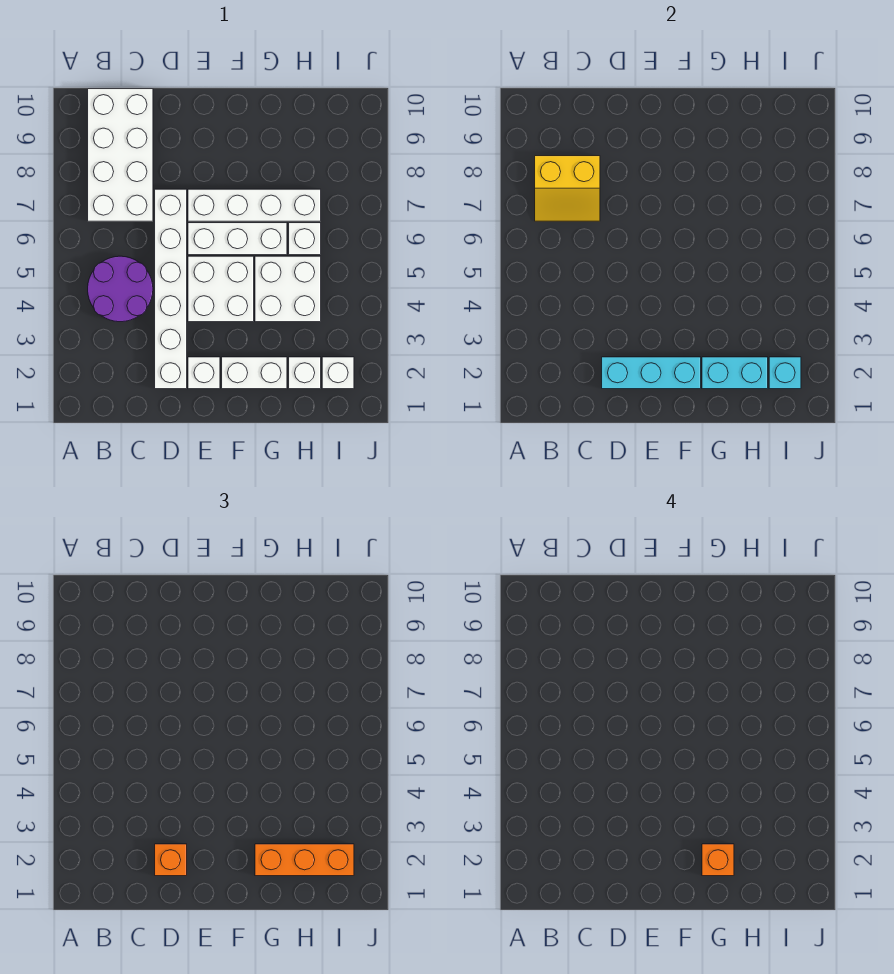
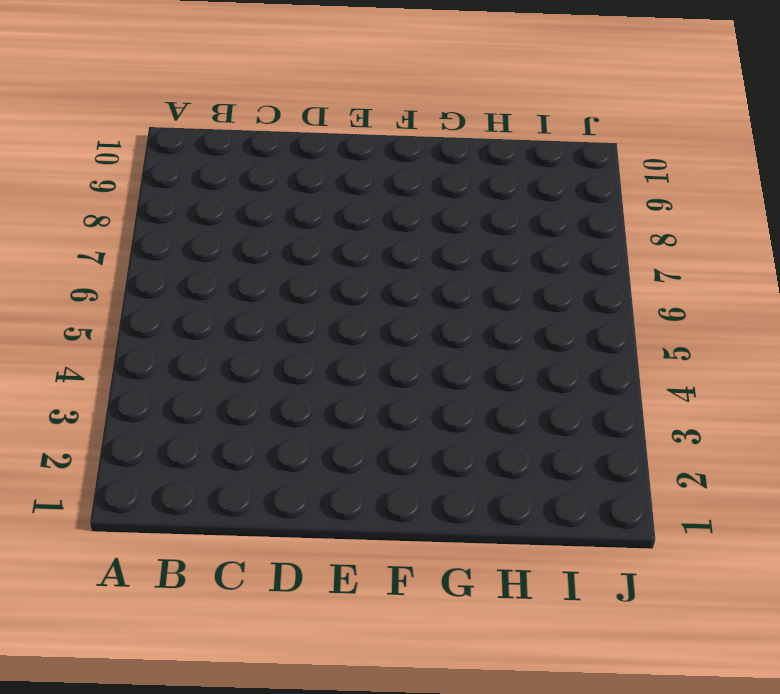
none -> purple round brick B4:C5 level 1
none -> white brick B7:C10 level 1
none -> white brick D2:D7 level 1

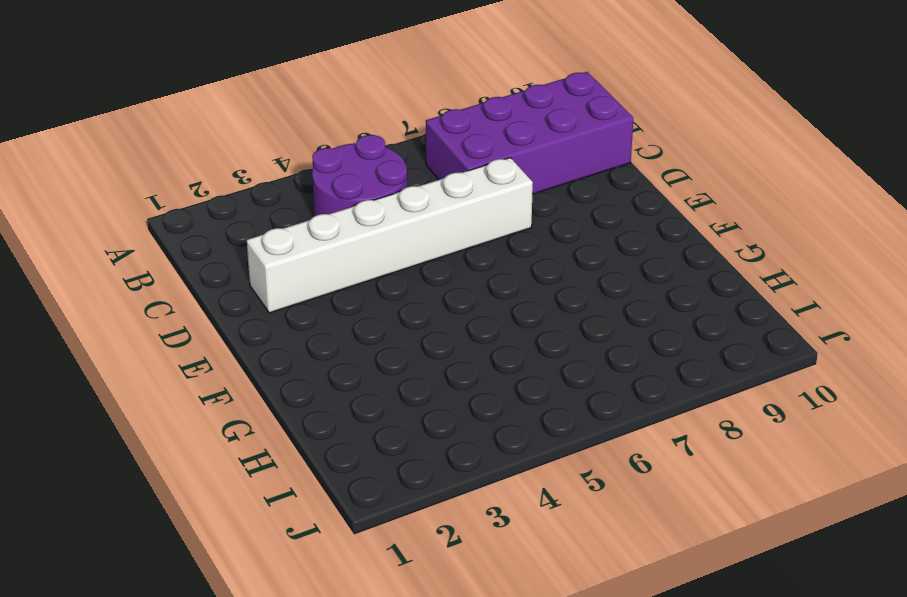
purple brick B7:C10 level 1 -> white brick B7:C10 level 1
none -> white brick E2 level 1
none -> white brick E4:F5 level 1
none -> white brick E6:G6 level 1

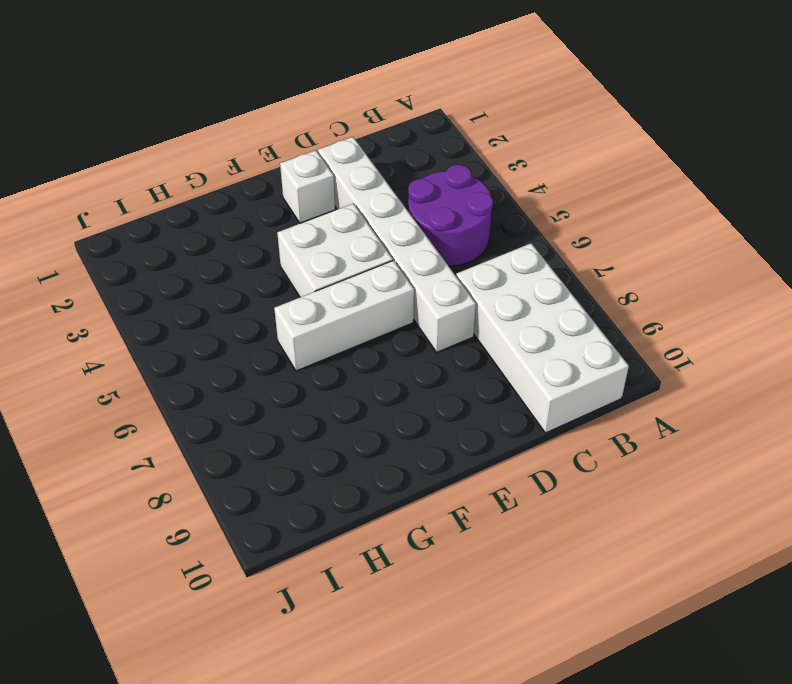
none -> white brick E7:H7 level 1
none -> white brick F2:G2 level 1
none -> white brick G4:H5 level 1

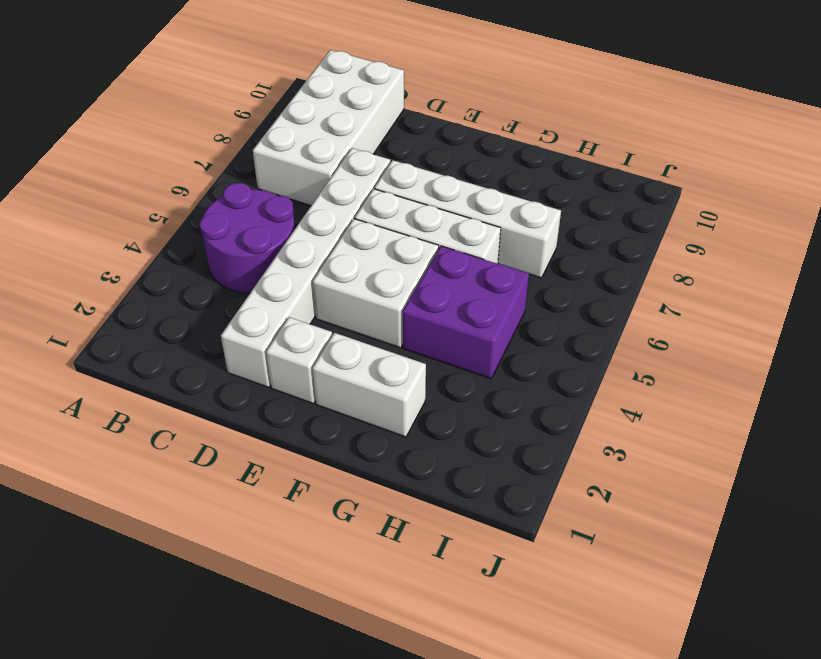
purple brick G4:H5 level 1 -> white brick G4:H5 level 1
none -> white brick H2 level 1
none -> white brick H6 level 1
none -> white brick I2 level 1

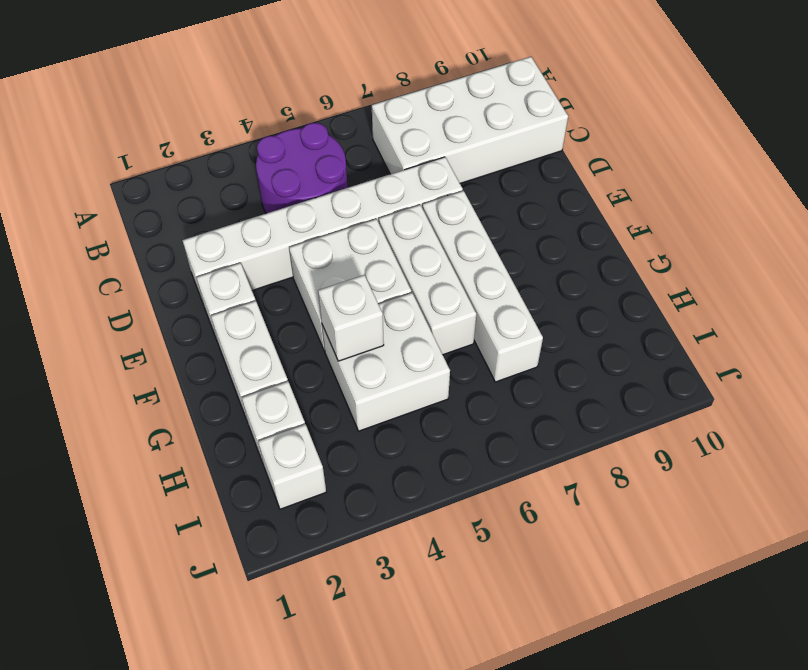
white brick G4 level 2 -> white brick H6 level 1
none -> yellow slope B7:C8 level 2 top 8
none -> cyan brick D2:F2 level 2
none -> cyan brick G2:H2 level 2

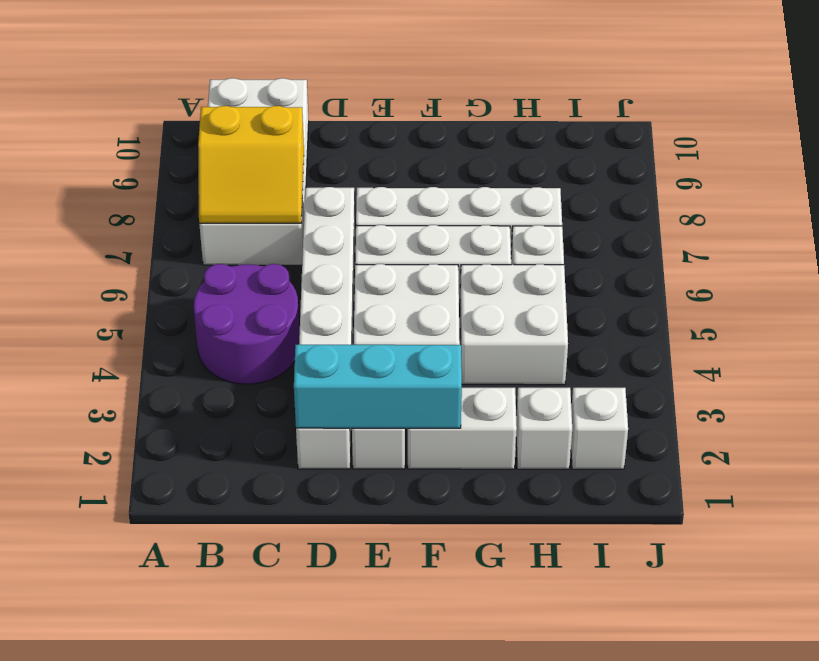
none -> cyan brick G2:H2 level 2
none -> cyan brick I2 level 2
none -> orange brick D2 level 3

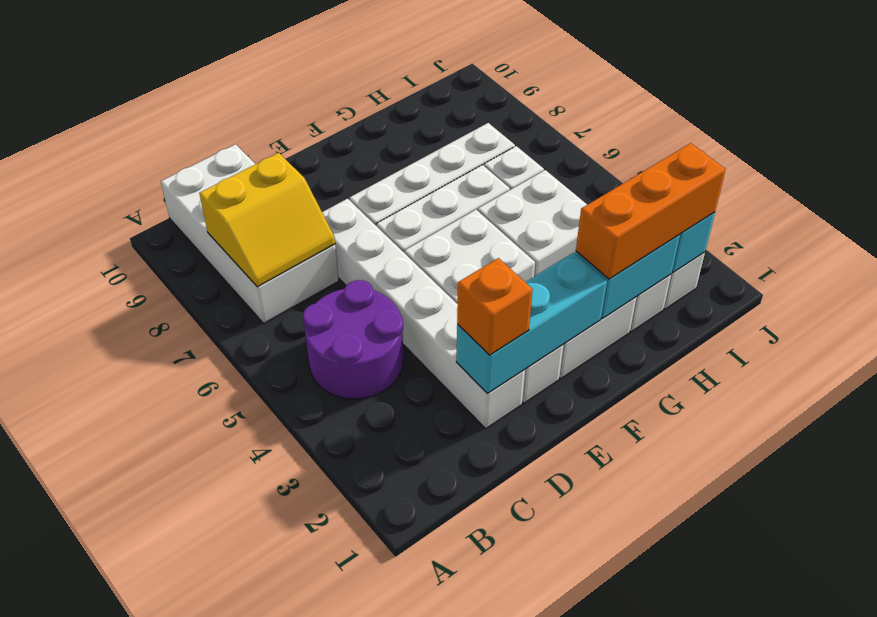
none -> orange brick G2 level 4

